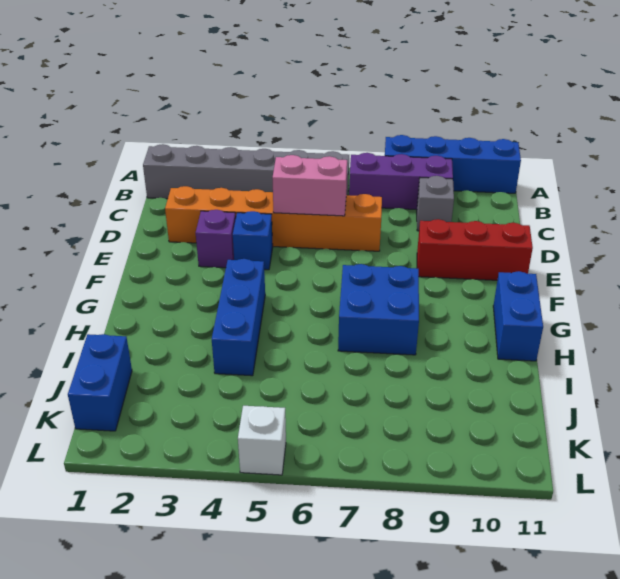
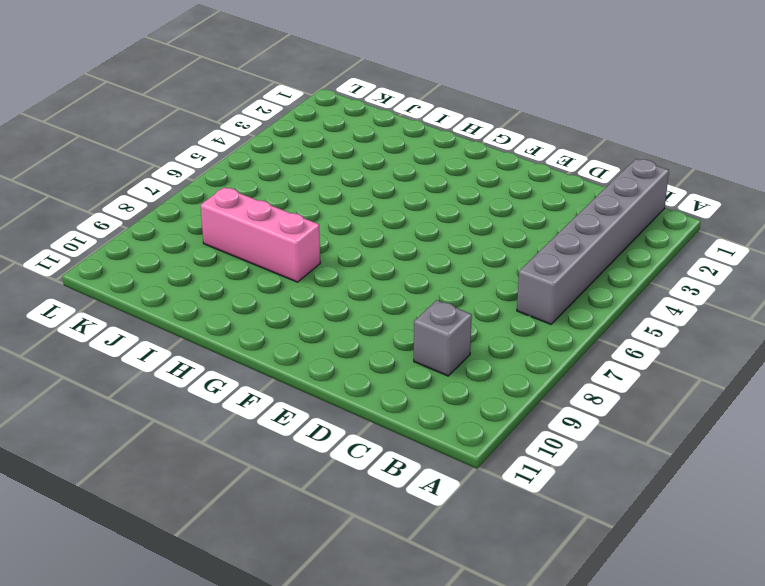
pink brick H8:J8 level 1 -> blue brick G7:H8 level 1
none -> blue brick A8:A11 level 1
none -> purple brick B7:B9 level 1
none -> orange brick D2:D7 level 1

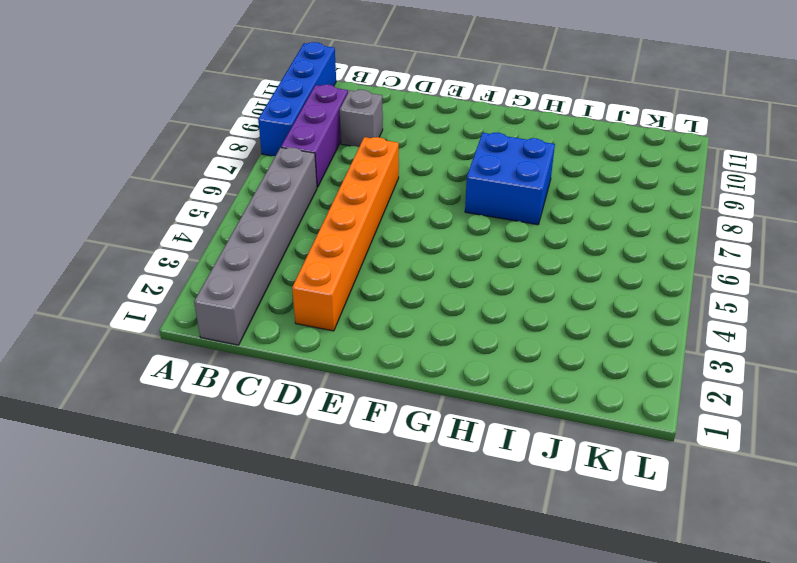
none -> purple brick E3 level 1
none -> blue brick E4 level 1
none -> red brick E9:E11 level 1

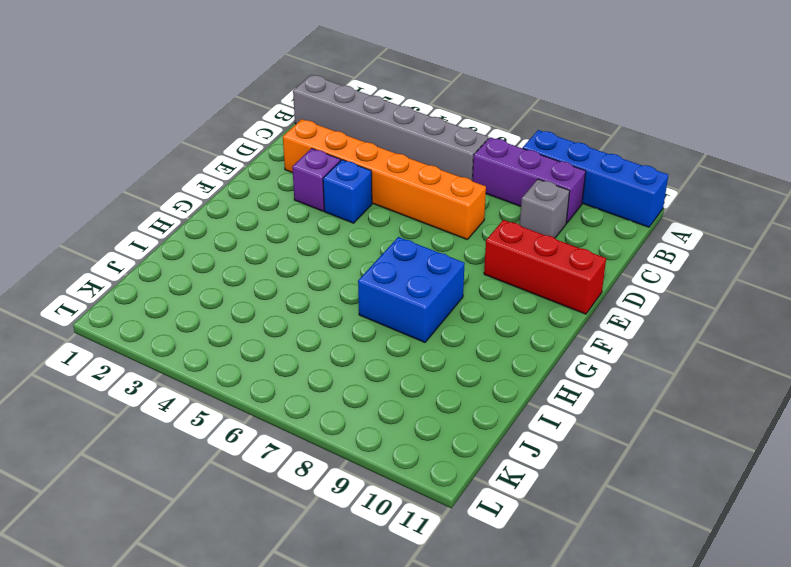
none -> blue brick G4:I4 level 1
none -> blue brick G11:H11 level 1
none -> blue brick J1:K1 level 1

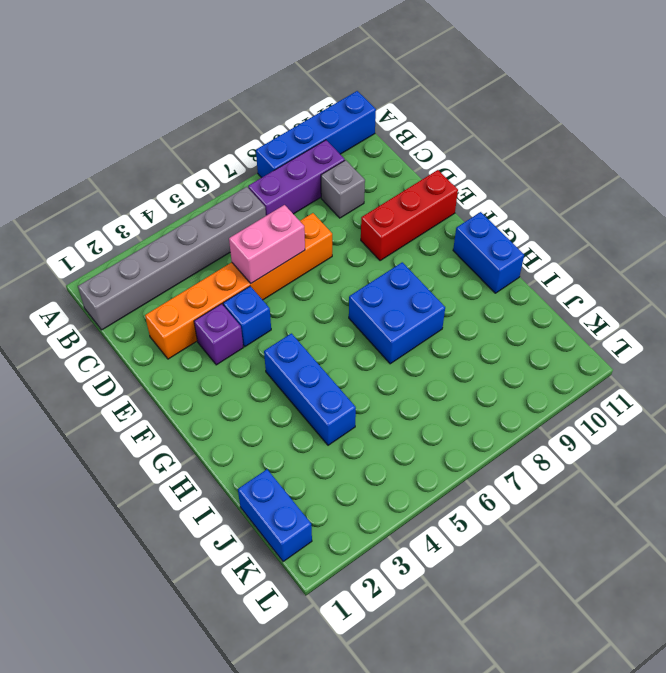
none -> white brick L5 level 1

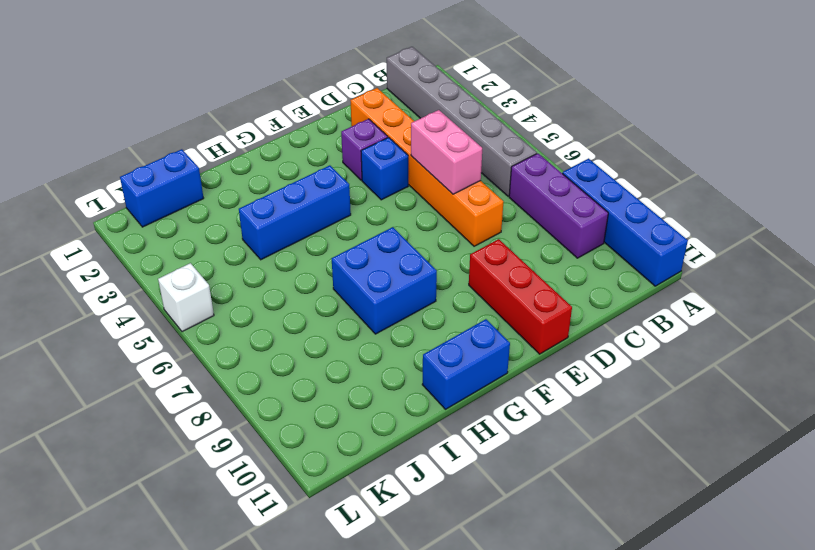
none -> grey brick C9 level 1

